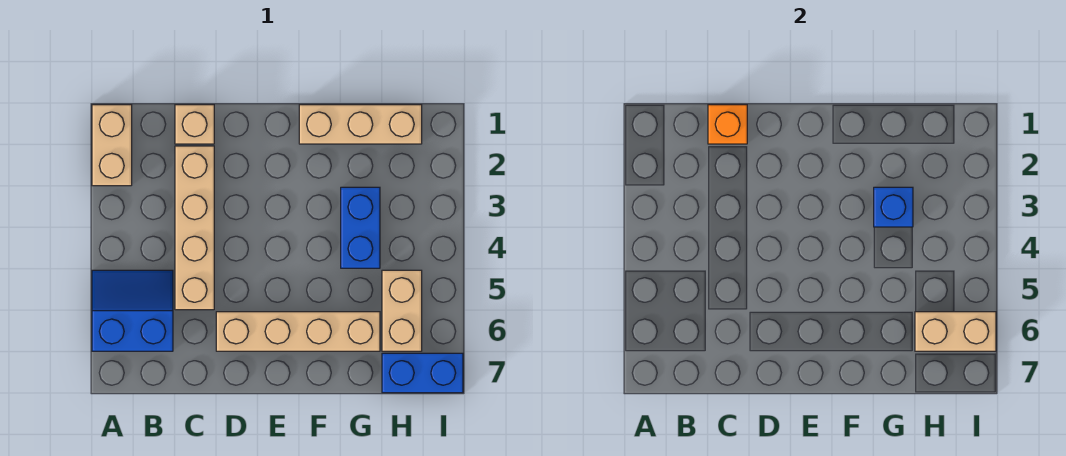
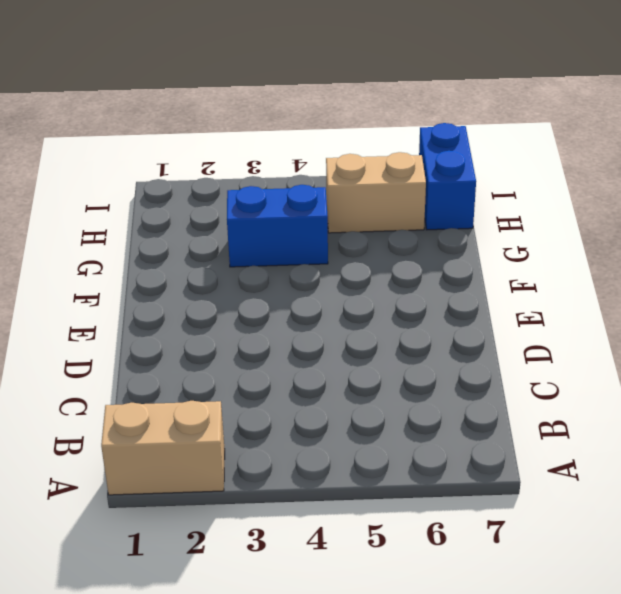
none -> blue slope A5:B6 level 1 top 6
none -> tan brick C1 level 1
none -> tan brick C2:C5 level 1

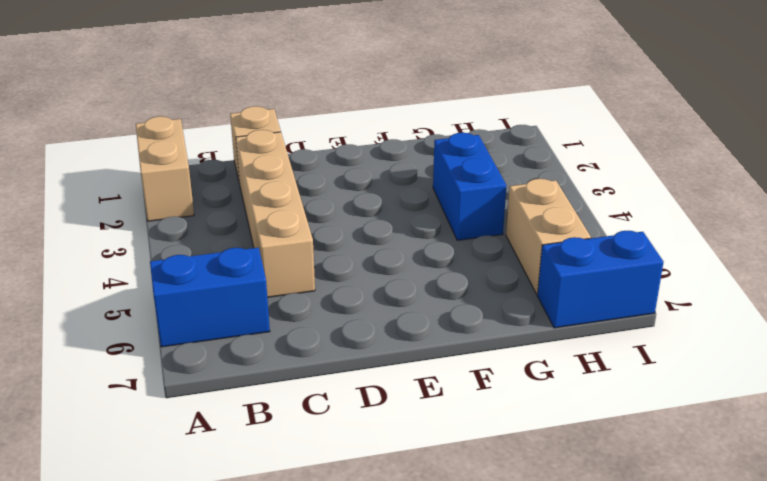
none -> tan brick D6:G6 level 1
none -> tan brick F1:H1 level 1
none -> orange brick C1 level 2

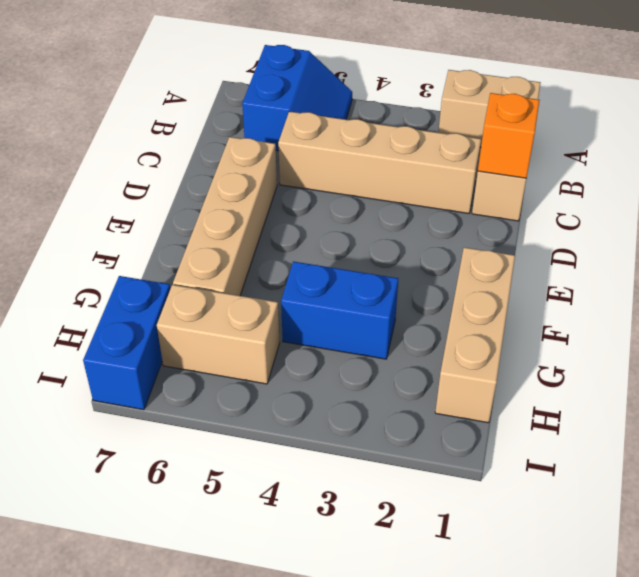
none -> blue brick G3 level 2
none -> tan brick H6:I6 level 2

